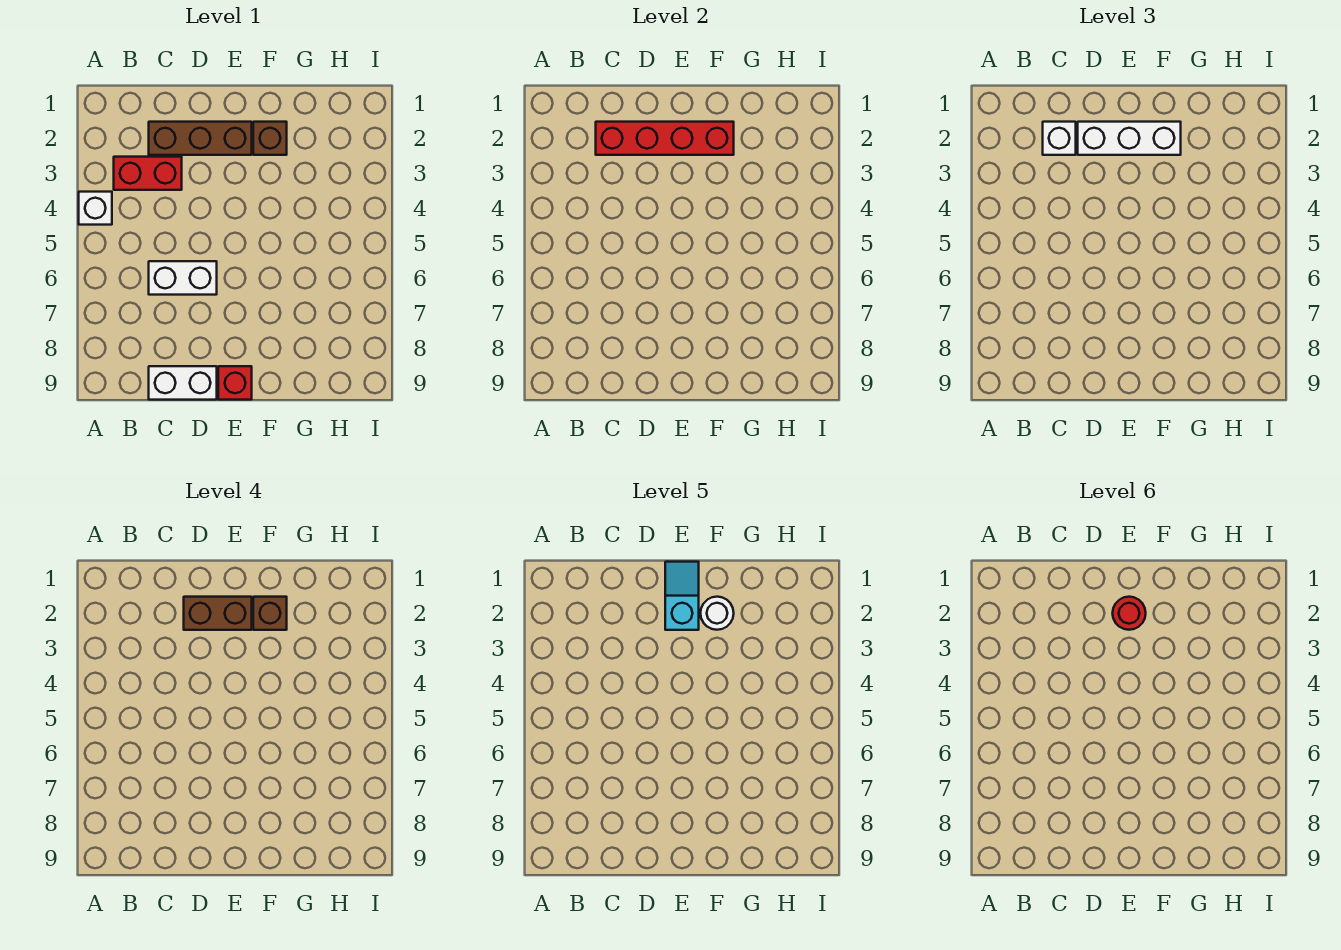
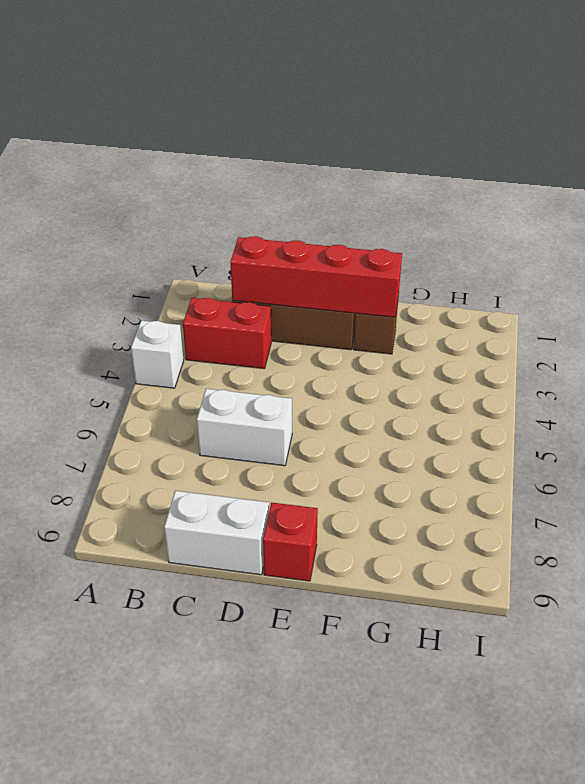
none -> white brick C2 level 3
none -> white brick D2:F2 level 3
none -> brown brick D2:E2 level 4

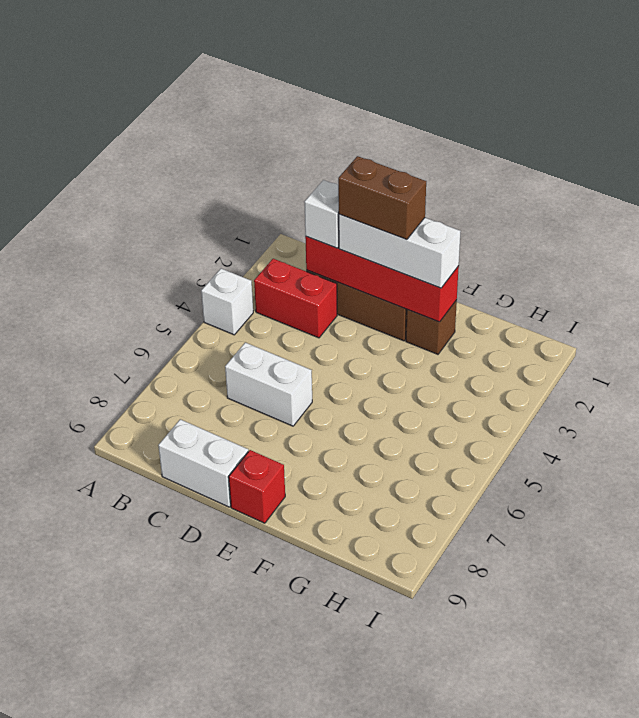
none -> brown brick F2 level 4
none -> cyan slope E1:E2 level 5 top 2
none -> white round brick F2 level 5

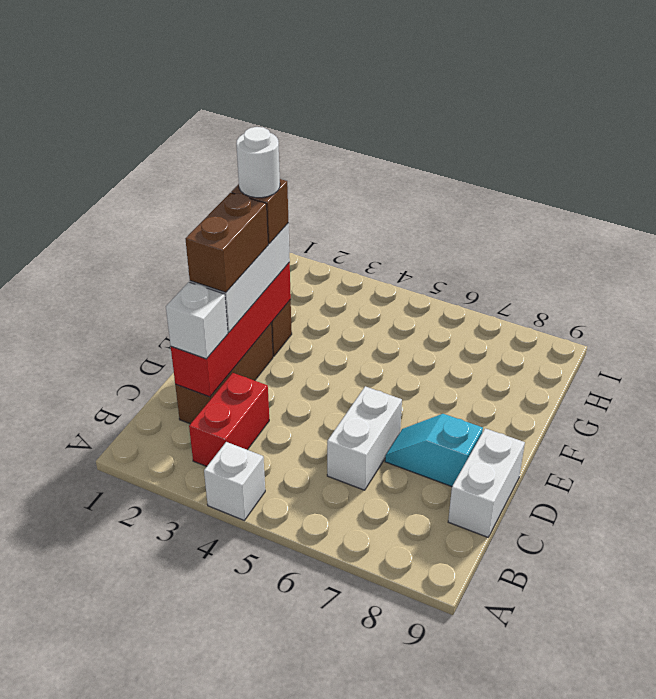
cyan slope D7:D8 level 1 top 8 -> cyan slope E1:E2 level 5 top 2
none -> red brick E9 level 1
none -> red round brick E2 level 6

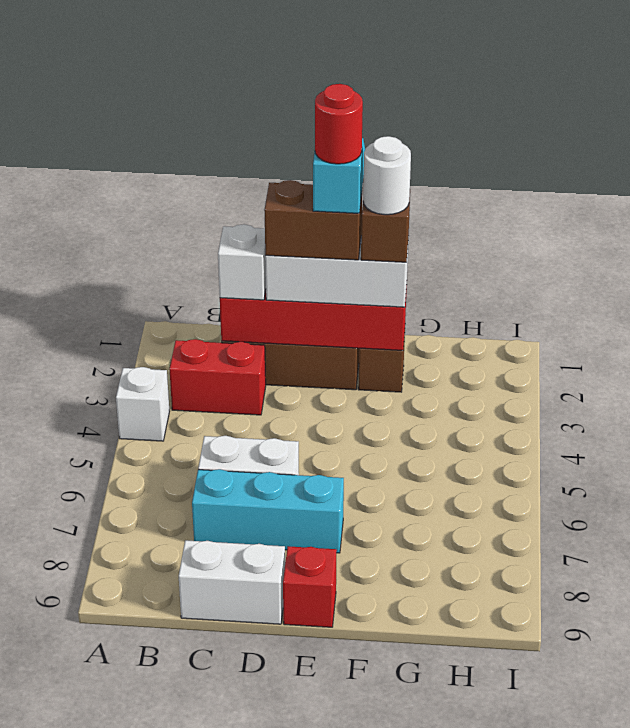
cyan brick C7:E7 level 1 -> none

